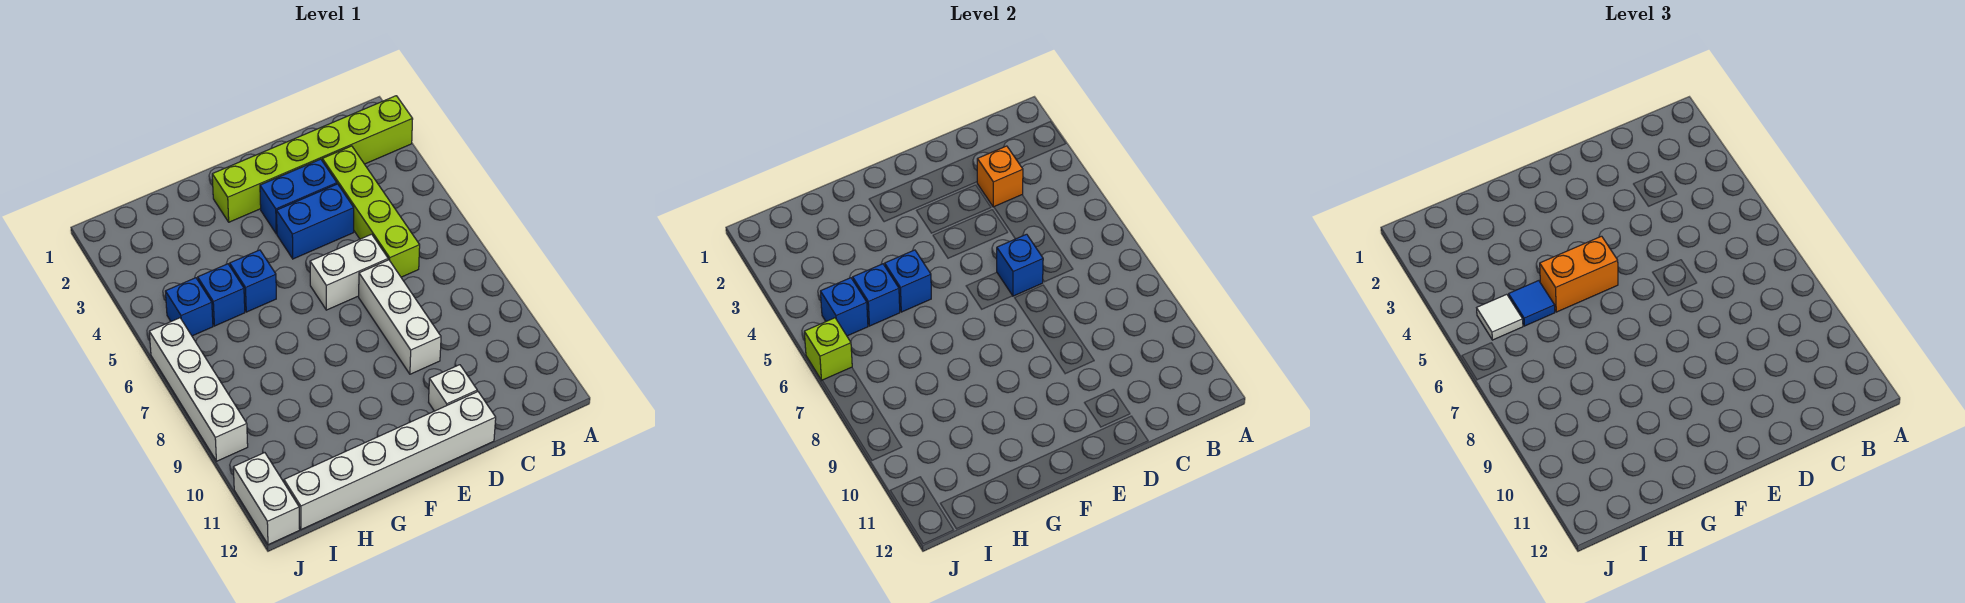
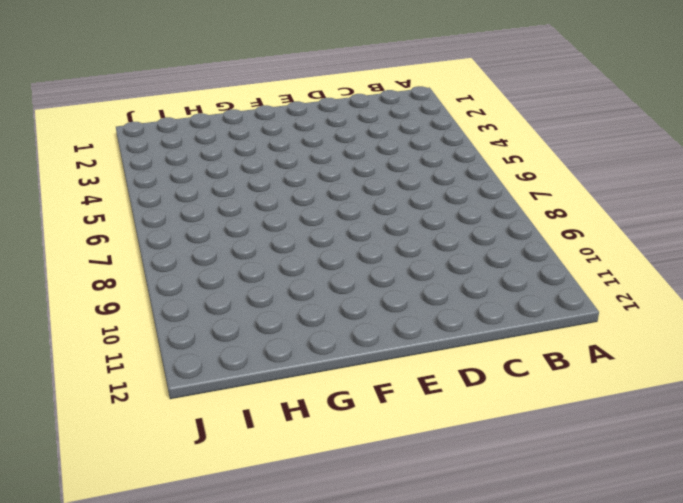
none -> lime brick A2:F2 level 1
none -> lime brick C3:C6 level 1
none -> blue brick D3:E3 level 1

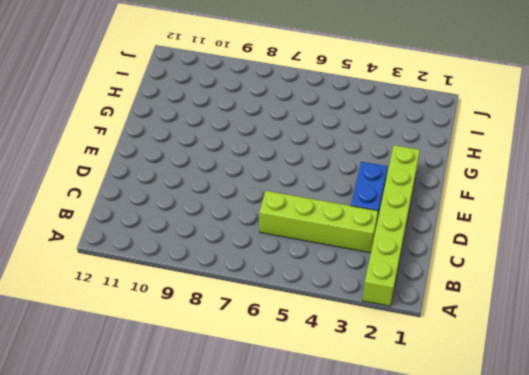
none -> blue brick D4:E4 level 1
none -> white brick D6:E6 level 1
none -> white brick D7:D9 level 1

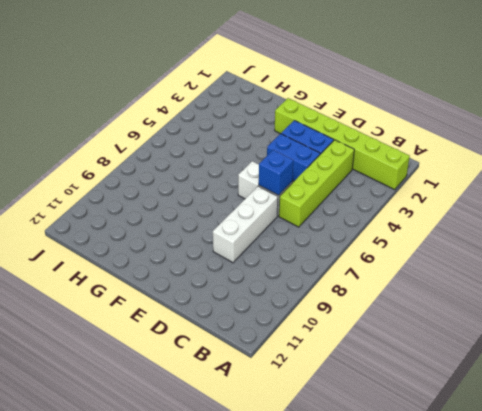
none -> white brick D11 level 1
none -> white brick D12:I12 level 1
none -> blue brick G5 level 1

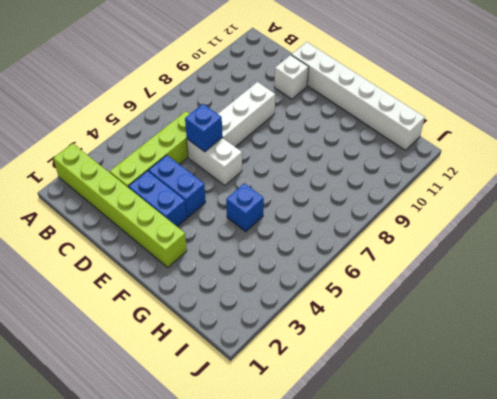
none -> blue brick H5 level 1
none -> blue brick I5 level 1
none -> white brick J6:J9 level 1

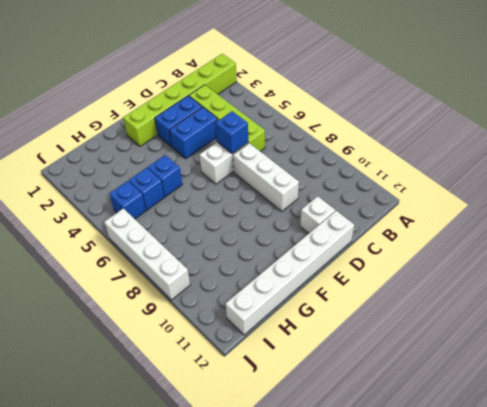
none -> white brick J11:J12 level 1
none -> orange brick C3 level 2
none -> blue brick G5 level 2

